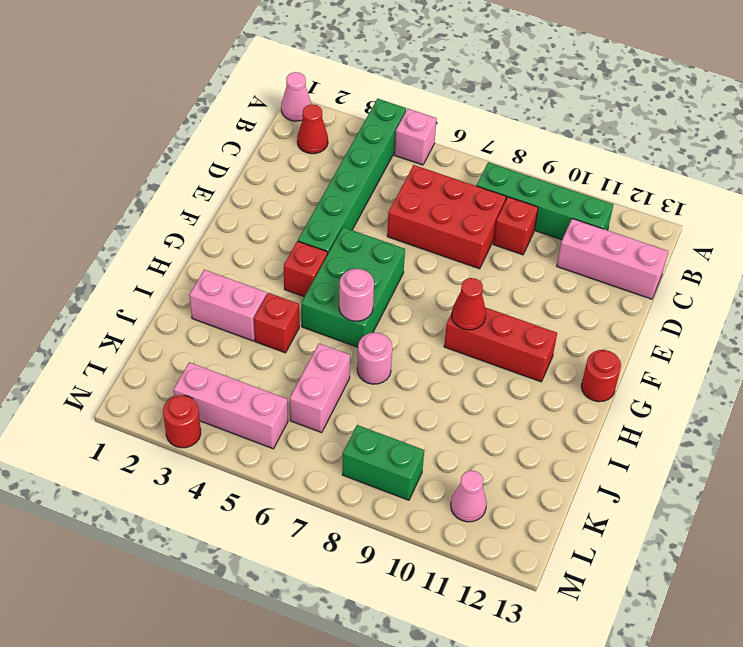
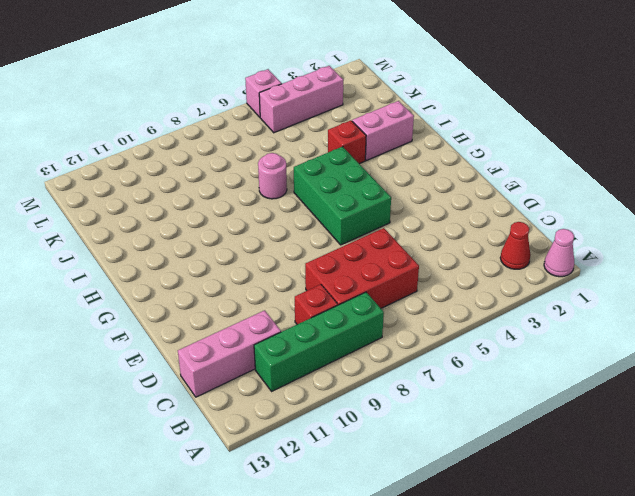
pink brick M5 level 1 -> pink brick A5 level 1
none -> green brick A4:F4 level 1
none -> red brick G4 level 1
none -> red brick G9:G11 level 1

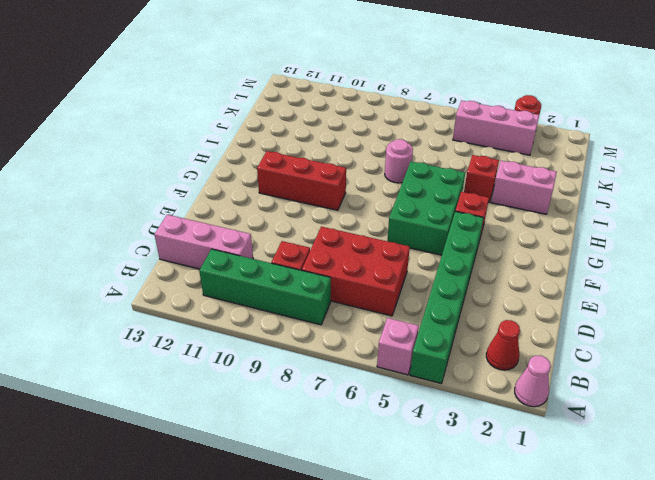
none -> red round brick G13 level 1
none -> pink brick J6:K6 level 1
none -> green brick L8:L9 level 1

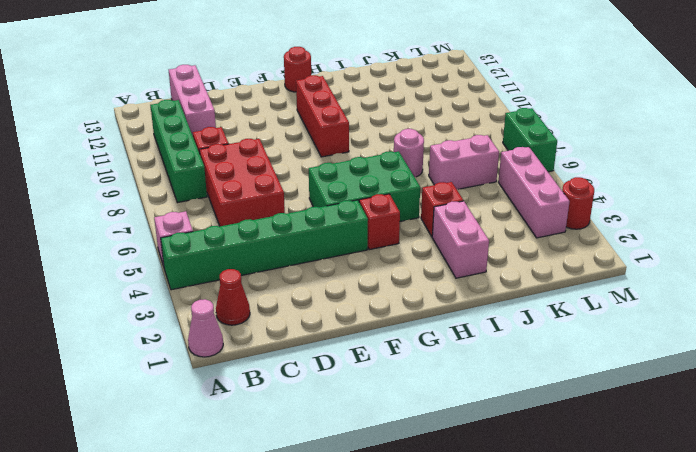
green brick M6:M7 level 1 -> green brick L8:L9 level 1
none -> pink cone L11 level 1
none -> red cone G9 level 2
none -> pink round brick H6 level 2

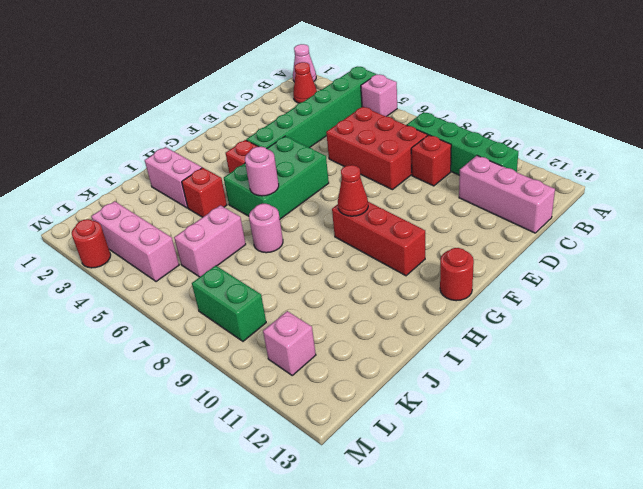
pink brick L11 level 1 -> pink cone L11 level 1

